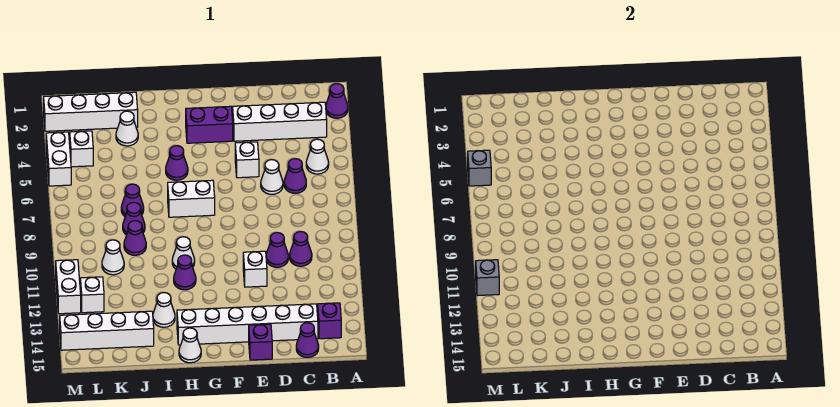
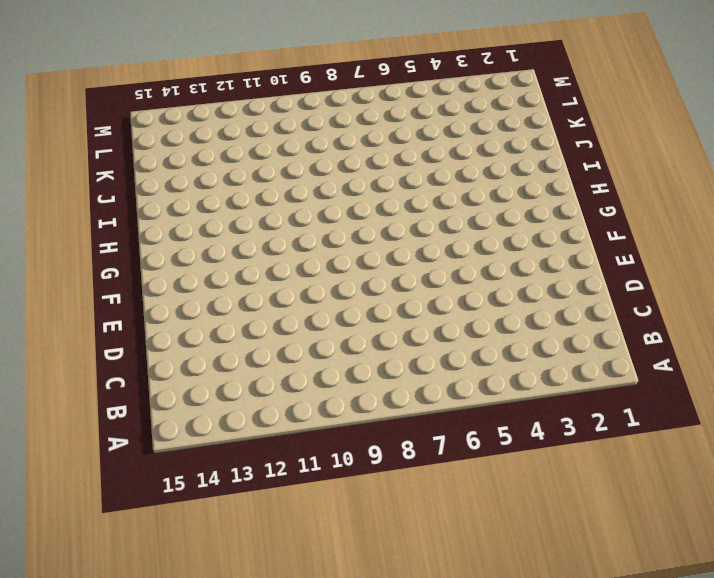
none -> purple cone A2 level 1
none -> white brick B3:E3 level 1
none -> white cone B5 level 1
none -> purple brick B14 level 1

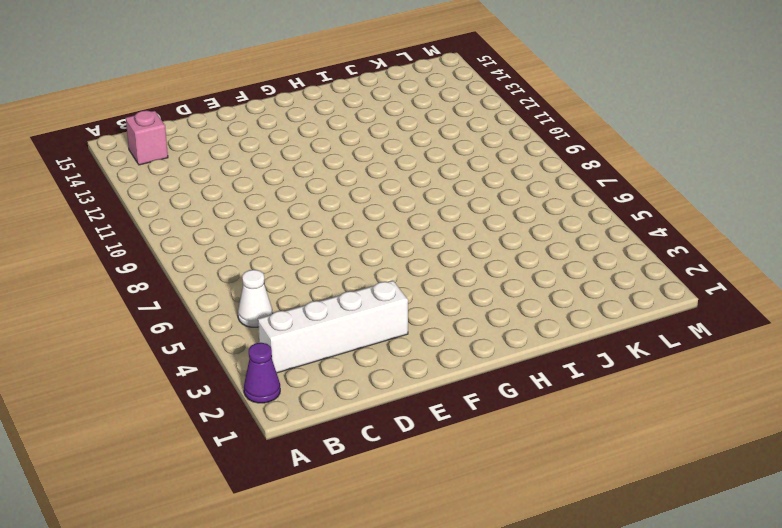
pink brick B14 level 1 -> purple brick B14 level 1
none -> purple cone C6 level 1
none -> purple cone C10 level 1
none -> white brick C14:H14 level 1
none -> purple cone C15 level 1

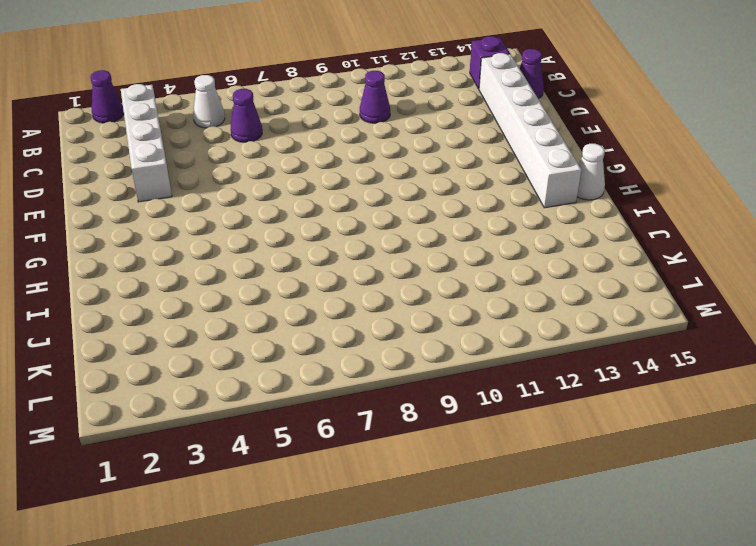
none -> white cone D6 level 1
none -> purple cone D10 level 1
none -> white brick E5 level 1
none -> white brick E11 level 1

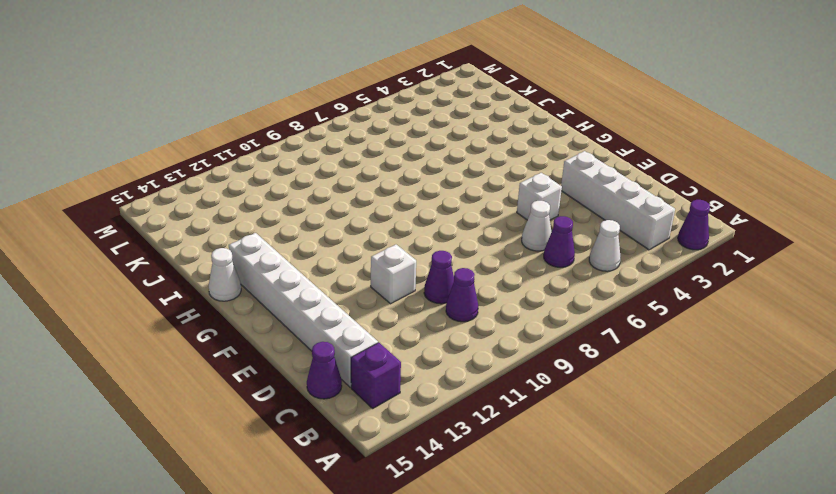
none -> purple brick E15 level 1
none -> purple brick F3:G3 level 1
none -> white brick G7:H7 level 1
none -> purple cone H5 level 1

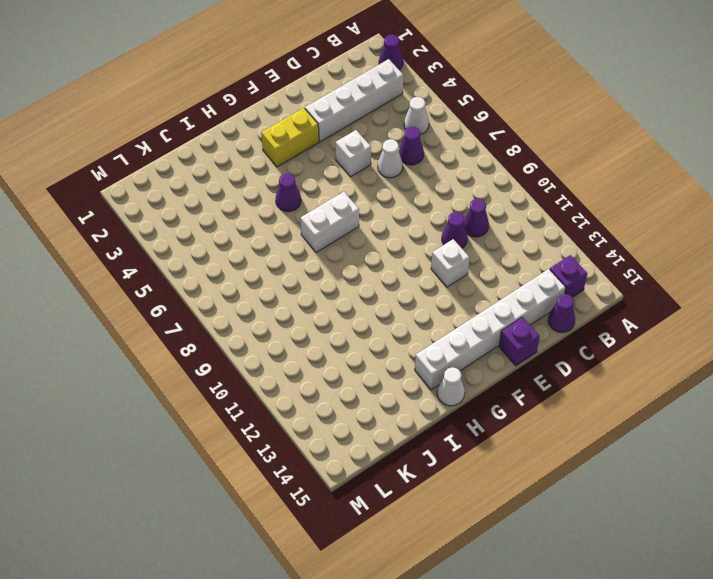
yellow brick F3:G3 level 1 -> purple brick F3:G3 level 1
none -> white cone H10 level 1
none -> purple cone H11 level 1
none -> white cone I13 level 1
none -> white brick J2:M2 level 1

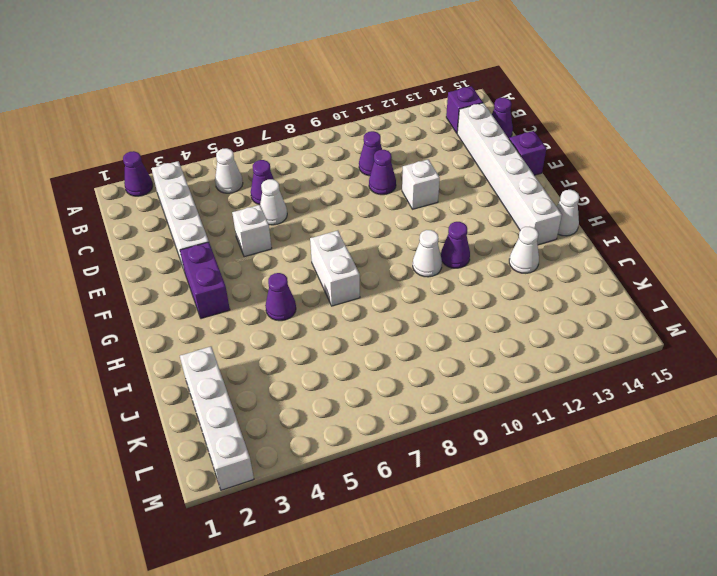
none -> white cone J3 level 1
none -> purple cone J7 level 1
none -> purple cone J8 level 1
none -> purple cone J9 level 1

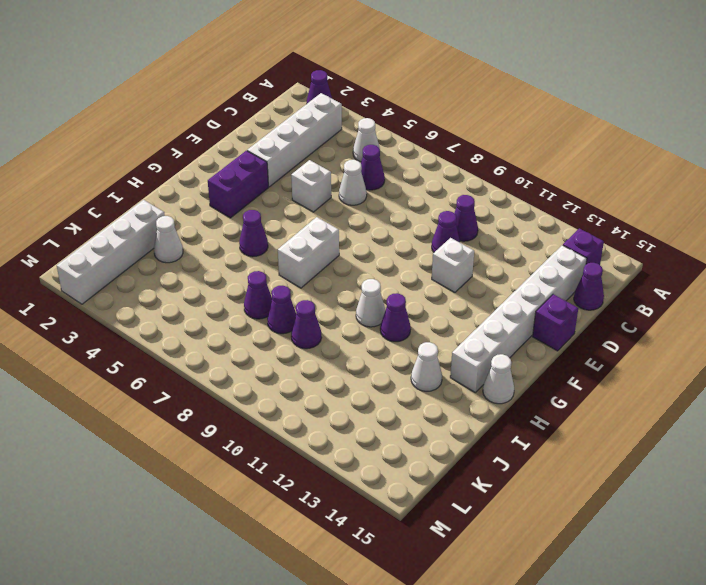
none -> white brick J14:M14 level 1
none -> white cone K10 level 1
none -> white brick L4 level 1
none -> white brick L12 level 1

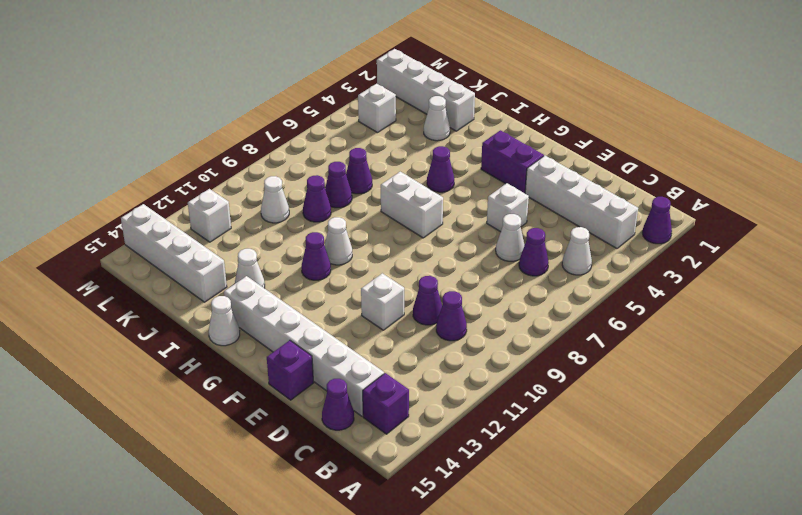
none -> white brick M4:M5 level 1
none -> white brick M11:M12 level 1
none -> grey brick M5 level 2
none -> grey brick M11 level 2

